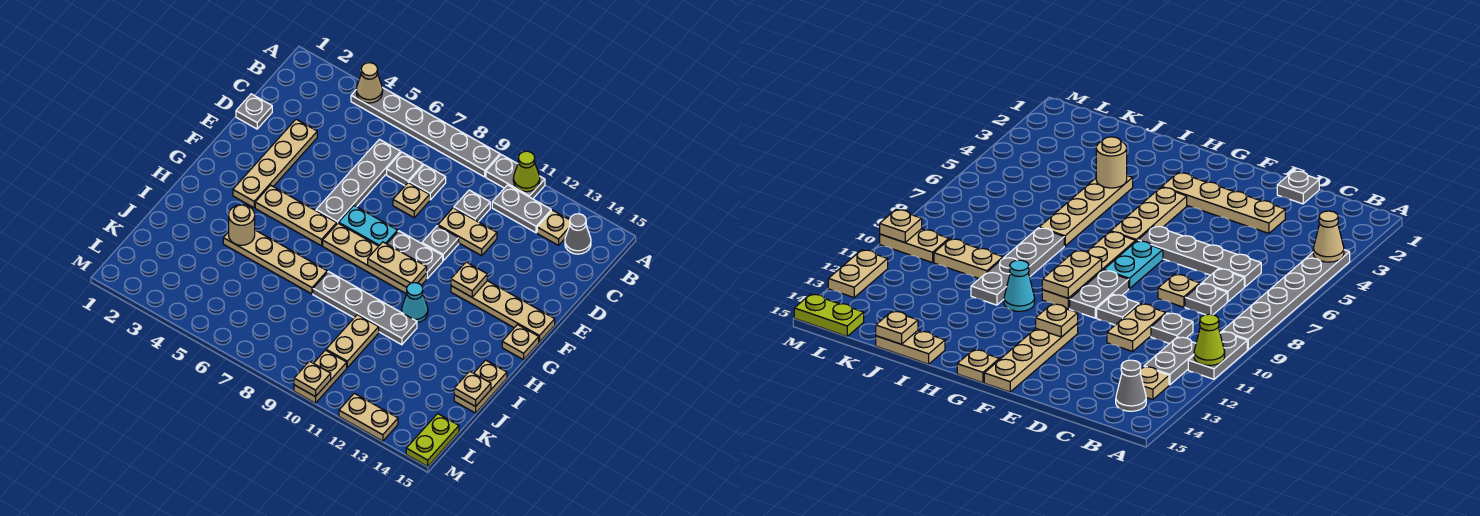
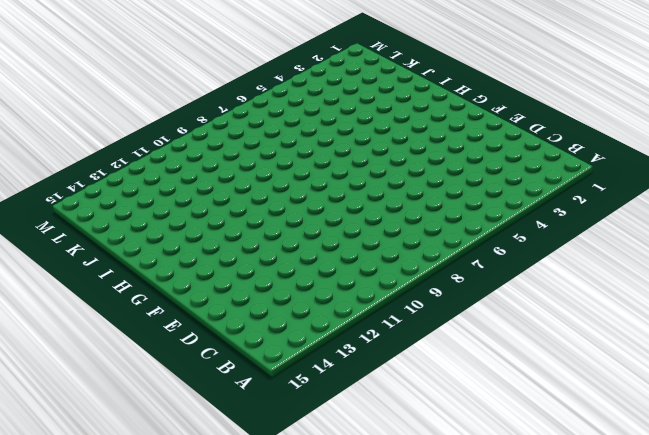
none -> grey plate A4:A9 level 1
none -> grey plate A10:A11 level 1
none -> grey plate B11:B12 level 1
none -> tan plate B13 level 1

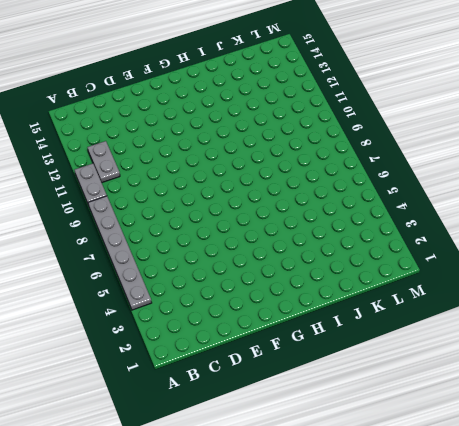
none -> tan plate B13 level 1
none -> grey cone B14 level 1
none -> grey plate C6:F6 level 1
none -> grey plate C7 level 1

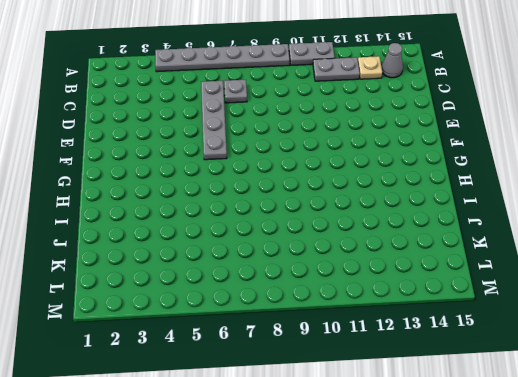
none -> grey plate C8 level 1
none -> grey plate C10 level 1
none -> grey plate D1 level 1
none -> tan plate D3:G3 level 1

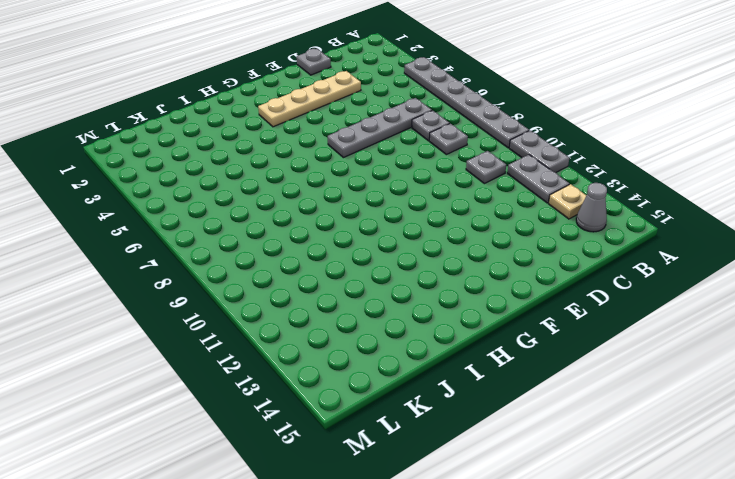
none -> tan plate D8 level 1
none -> tan plate D10:D11 level 1
none -> grey plate E10 level 1
none -> cyan plate F7:F8 level 1

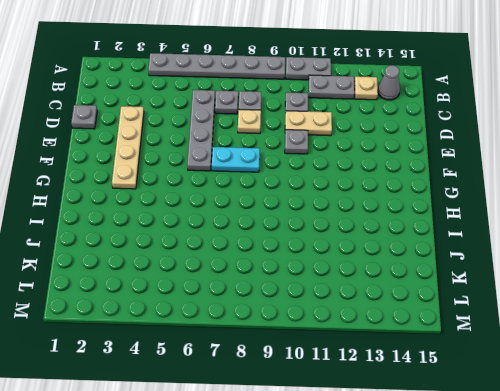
none -> grey plate F9:F10 level 1
none -> tan plate F12:F15 level 1
none -> tan plate G4:G6 level 1
none -> tan plate G7:G10 level 1

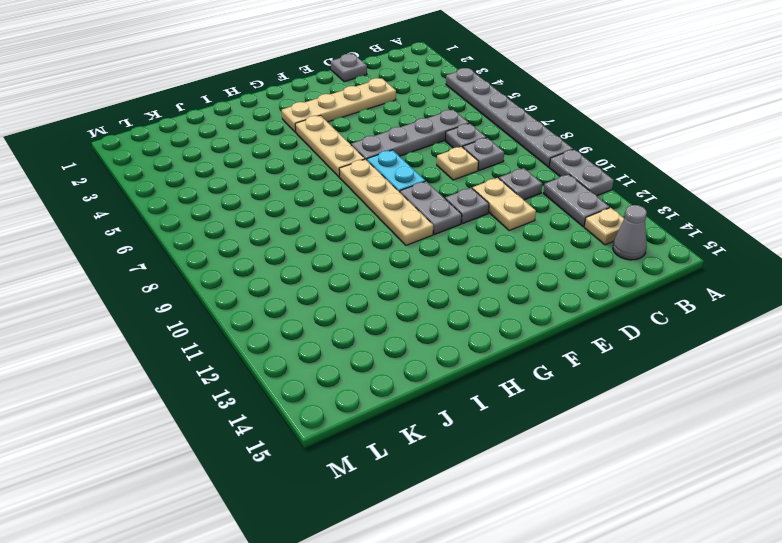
none -> tan plate F12:F15 level 1
none -> tan plate G15 level 1
none -> cyan cone H11 level 1
none -> tan plate I4:I7 level 1

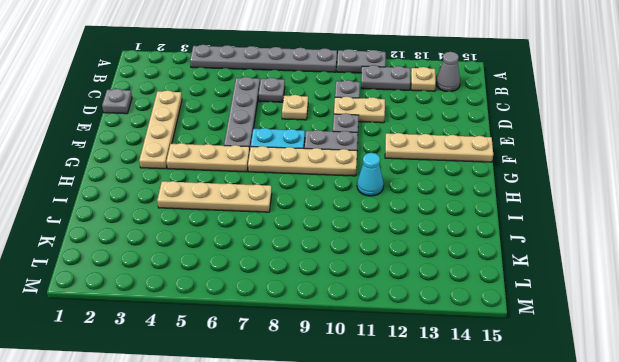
none -> grey plate C8 level 1
none -> tan plate G15 level 1
none -> grey plate I8:I11 level 1
none -> tan plate I15:J15 level 1

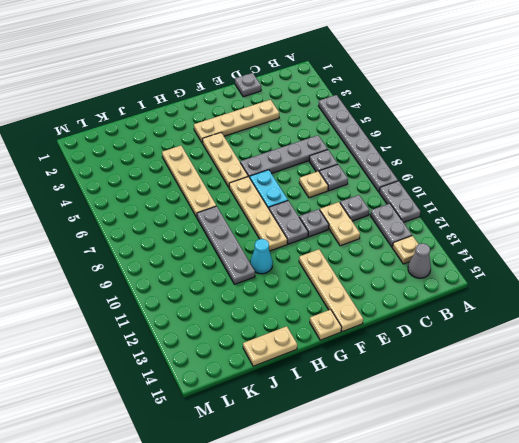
none -> tan plate J10:K10 level 1
none -> tan plate L10:M10 level 1
none -> lime plate L15:M15 level 1
none -> tan plate M12:M13 level 1

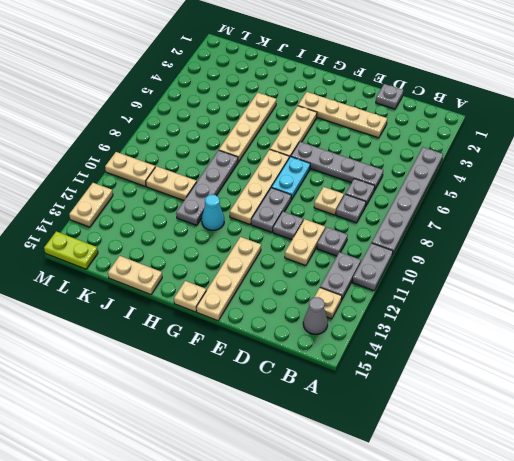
none -> tan cone A4 level 2
none -> lime cone A11 level 2
none -> tan plate F12 level 2
none -> tan plate G9:G10 level 2

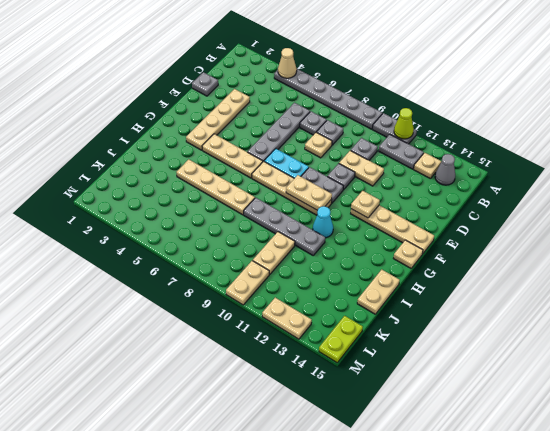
none -> tan round brick I4 level 2
none -> tan plate J15 level 2
none -> tan plate M10 level 2

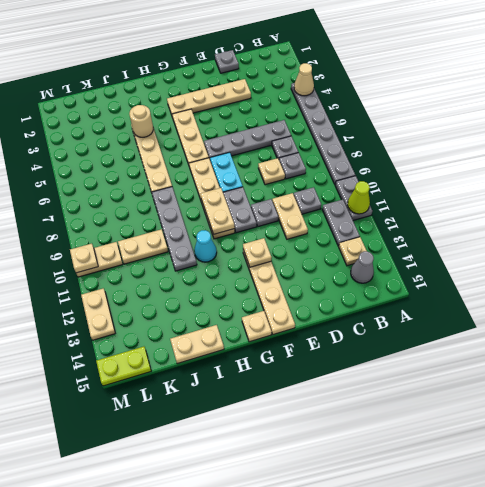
none -> tan plate J15 level 2

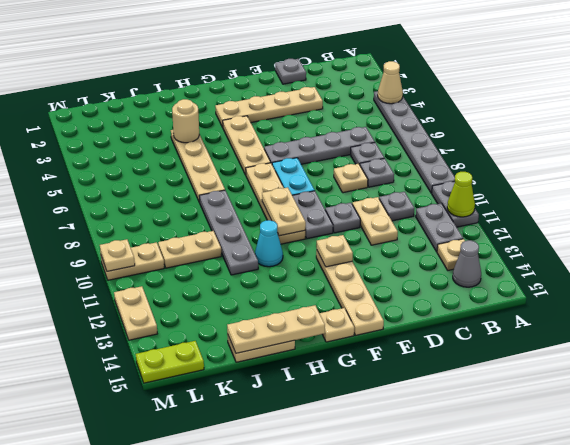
tan plate H15:J15 level 2 -> tan plate J15 level 2

